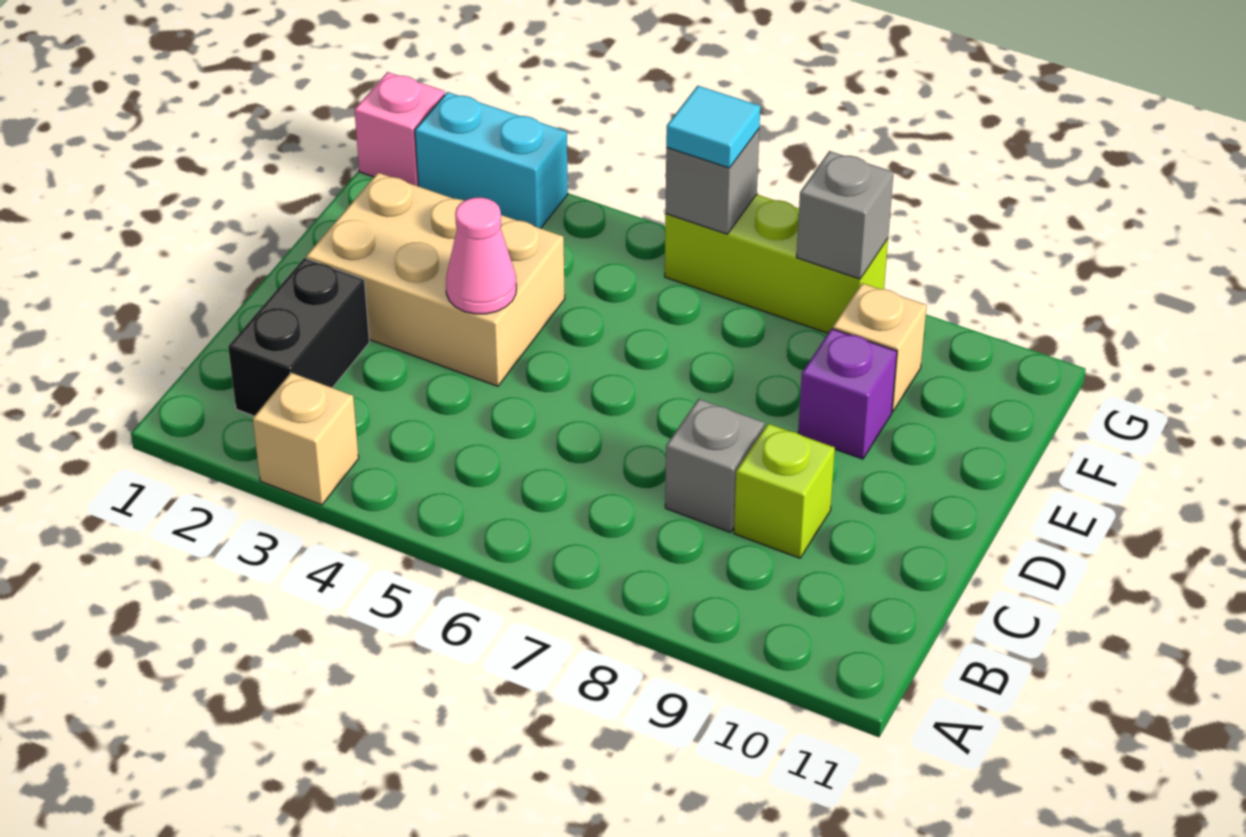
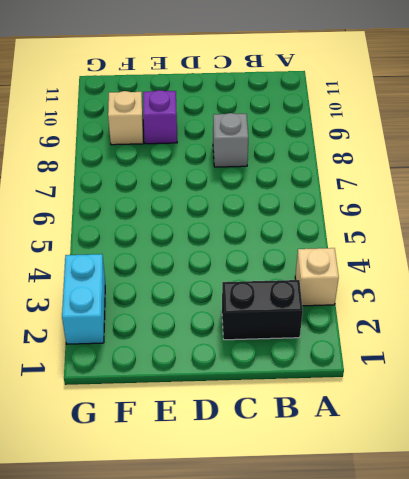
none -> lime brick C9 level 1
none -> tan brick D2:E4 level 1
none -> pink brick G1 level 1

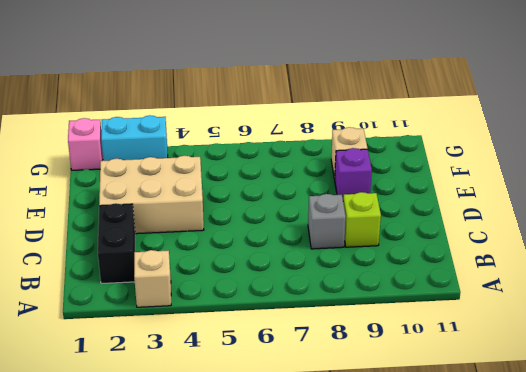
none -> lime brick G6:G8 level 1
none -> pink cone D4 level 2
none -> grey brick G6 level 2

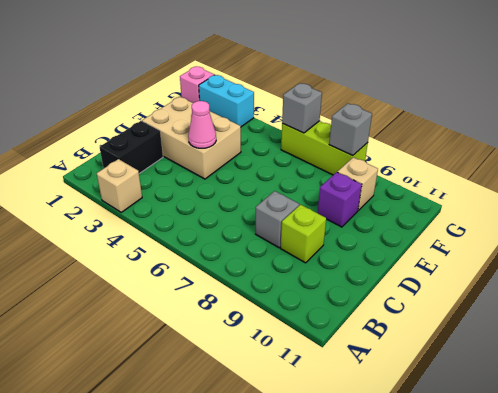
none -> cyan tile G6 level 3

